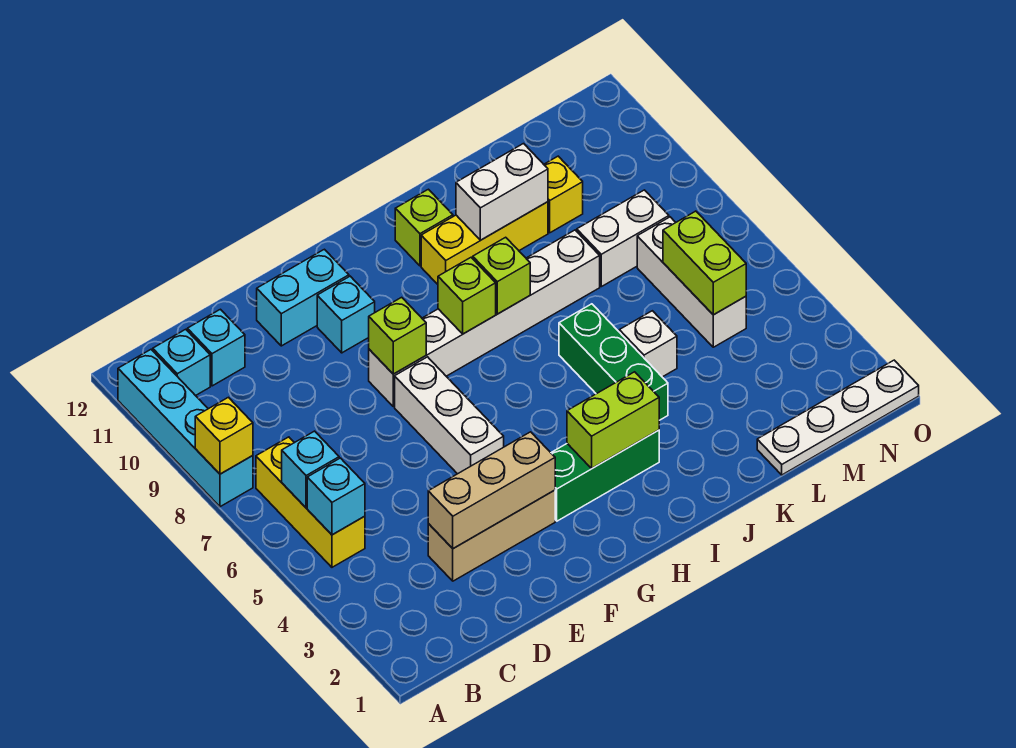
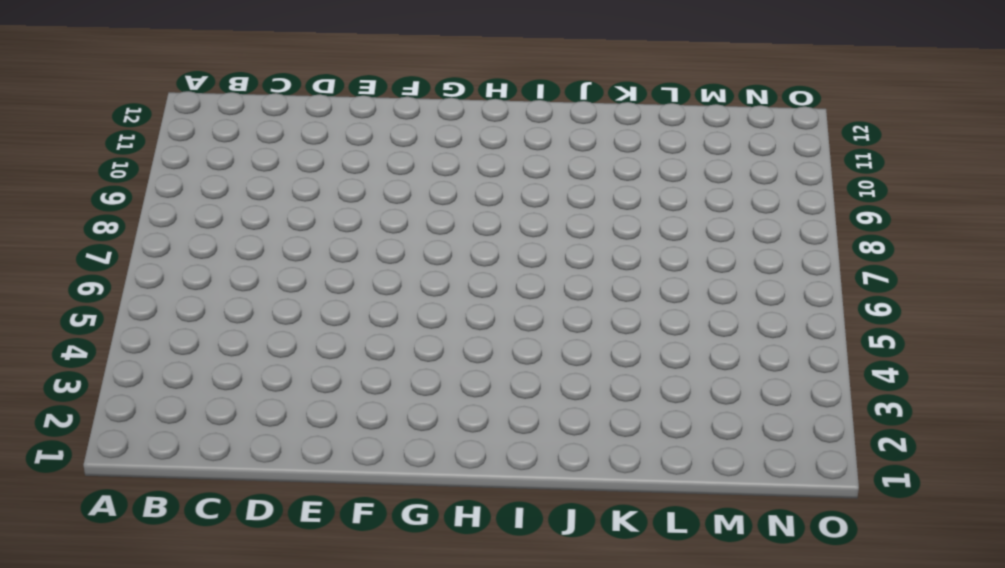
none -> cyan brick A8:A11 level 1
none -> yellow brick B5:B7 level 1
none -> cyan brick B11 level 1

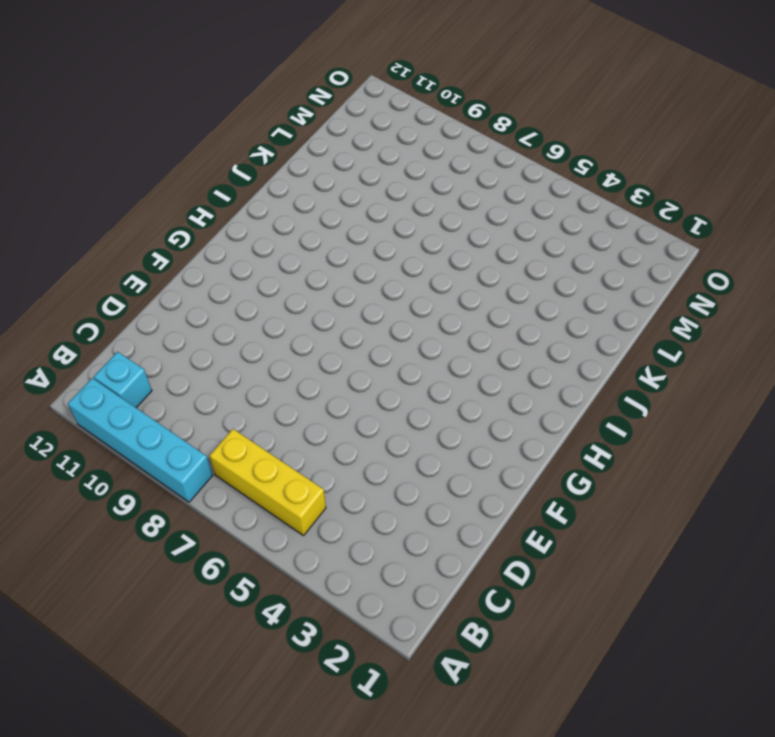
none -> cyan brick C11 level 1
none -> tan brick D3:F3 level 1
none -> cyan brick E11:F11 level 1

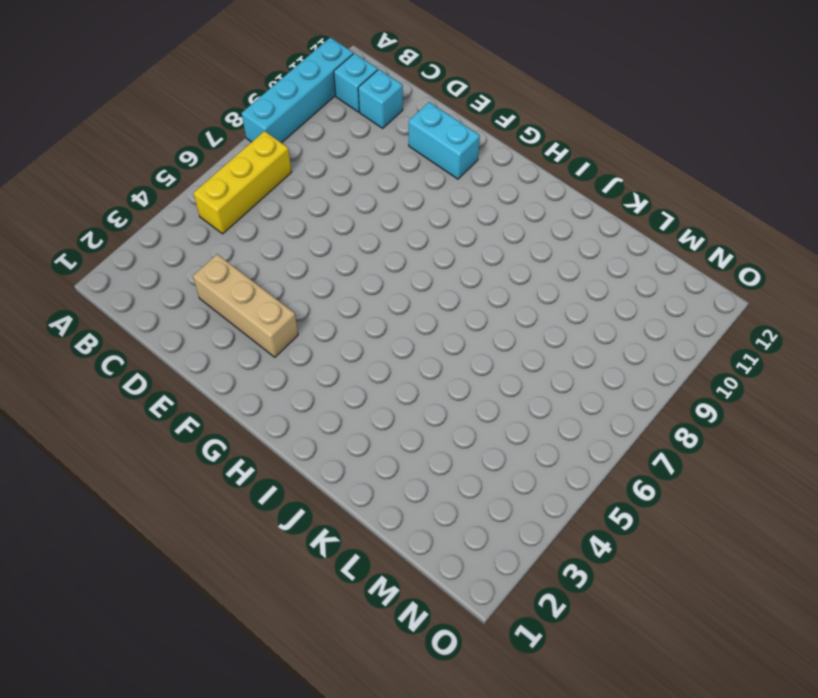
none -> white brick F5:F7 level 1
none -> white brick F8:K8 level 1
none -> cyan brick F10 level 1

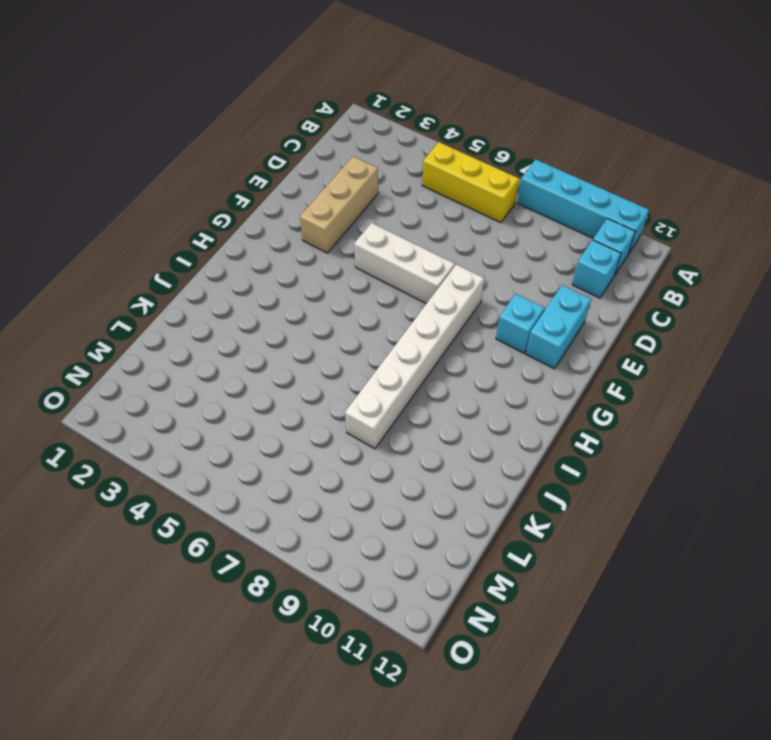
none -> green brick G3:I3 level 1
none -> yellow brick I10:K10 level 1
none -> lime brick I11 level 1

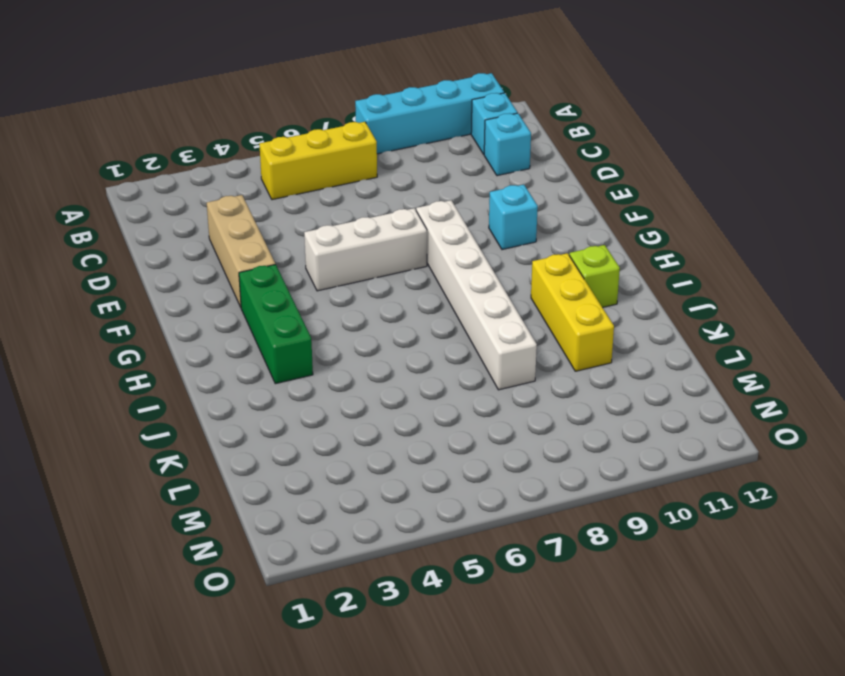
none -> cyan brick E11:F11 level 1
none -> green brick J4:J6 level 1
none -> white brick K5 level 1

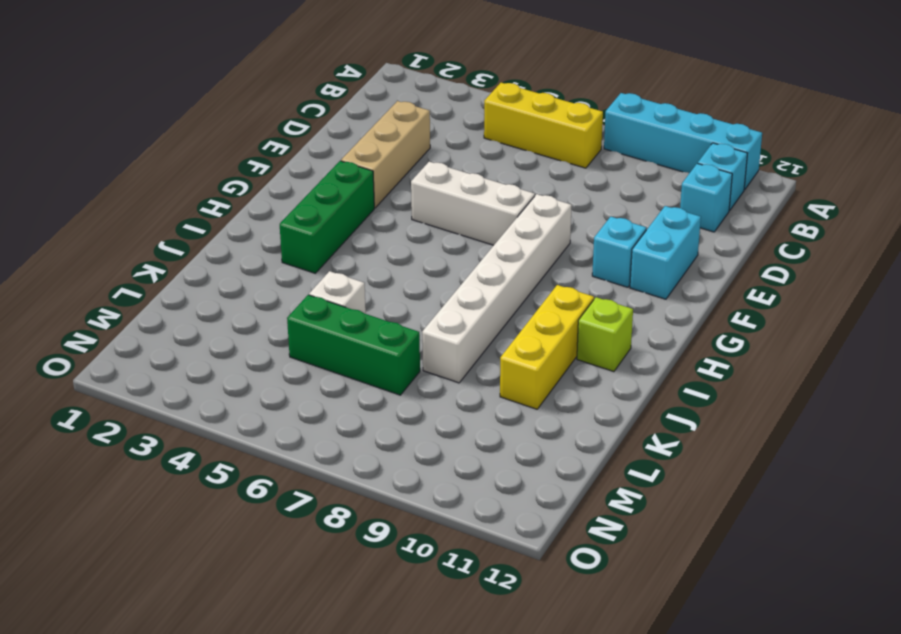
green brick L5:L7 level 1 -> green brick J4:J6 level 1
none -> white plate L1:O1 level 1
none -> white brick L8:M8 level 1
none -> yellow brick L10 level 1

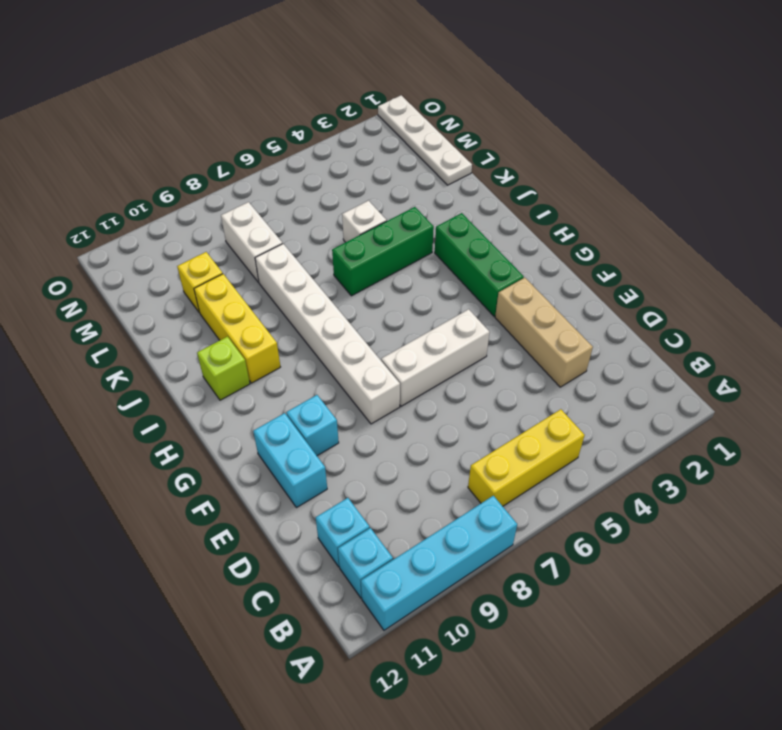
none -> white brick M5:M7 level 1
none -> yellow brick A8 level 2
none -> cyan brick B5 level 2

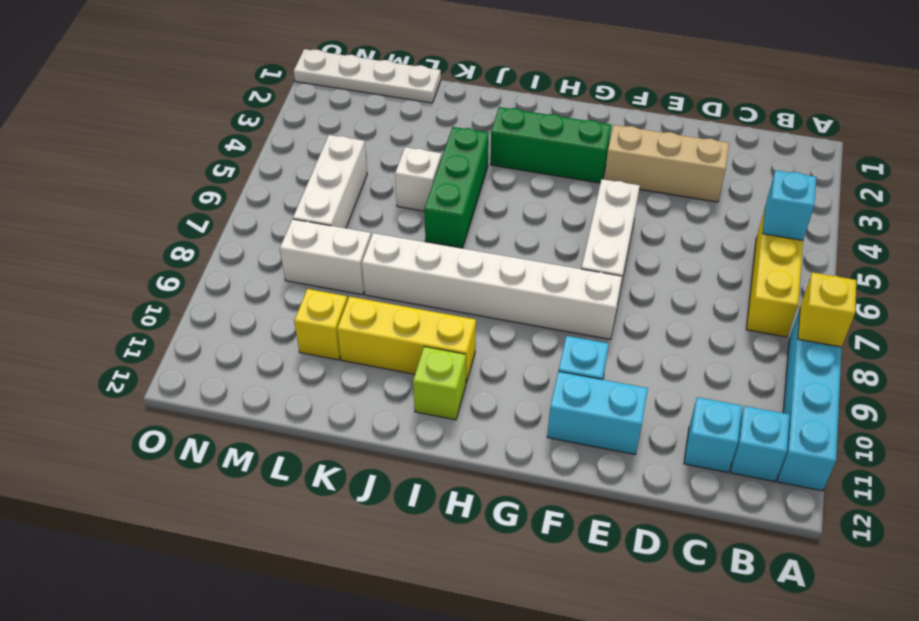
none -> cyan brick B6 level 2
none -> tan brick D3:F3 level 2
none -> lime brick F8 level 2

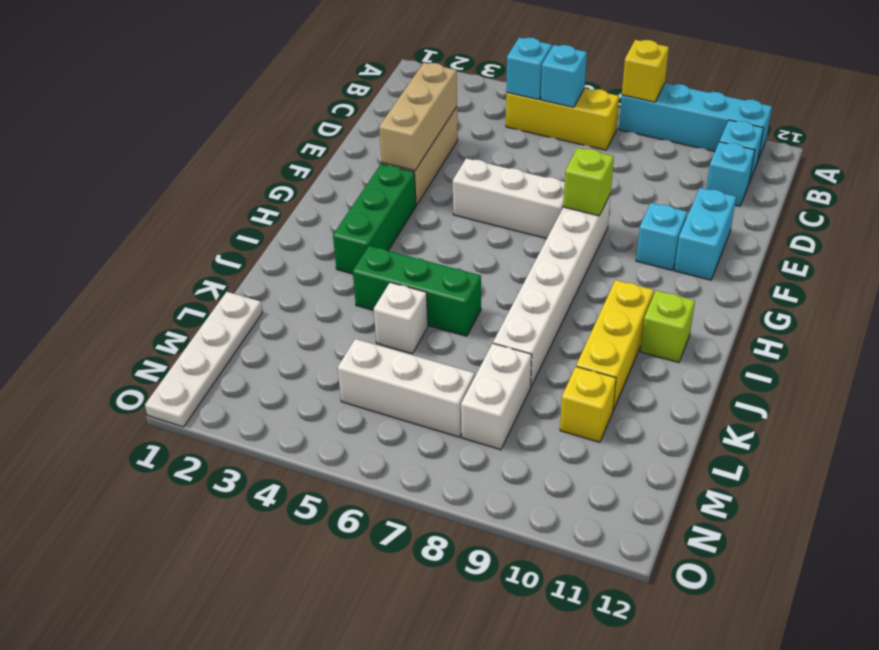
none -> lime brick H3:I3 level 2
none -> lime brick H8 level 2
none -> lime brick I8 level 2

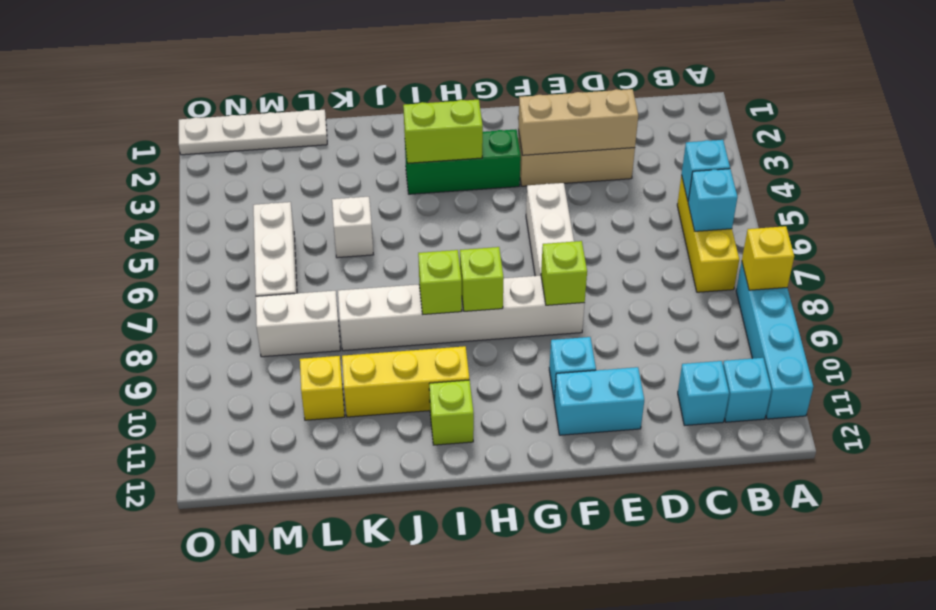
none -> green brick J4:J6 level 1
none -> white brick J10:K10 level 2
none -> lime brick M5:M6 level 2

